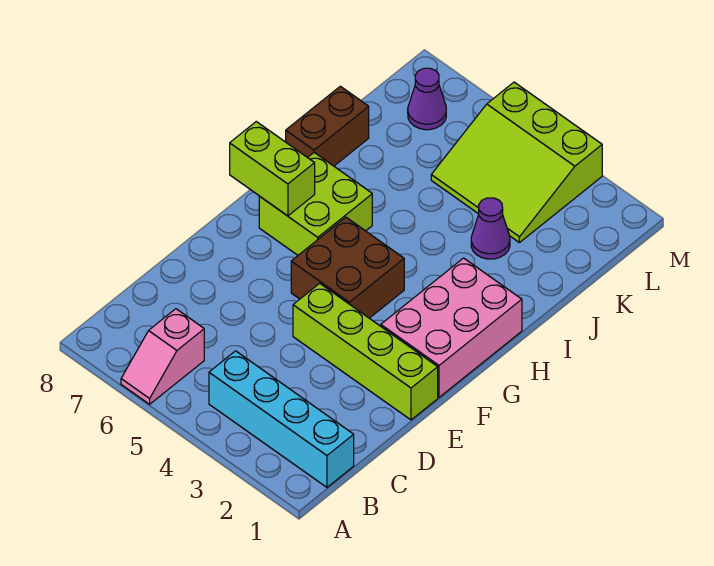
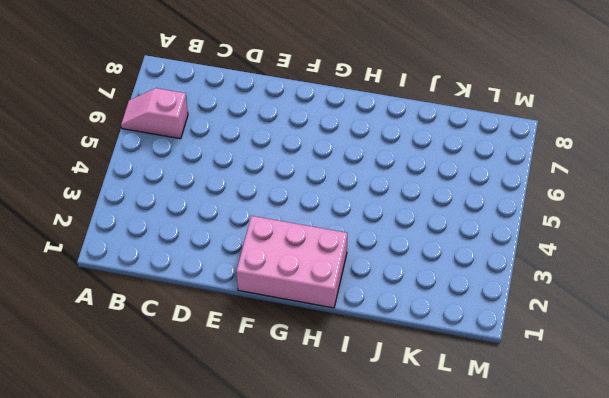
none -> cyan brick B1:B4 level 1
none -> lime brick E1:E4 level 1

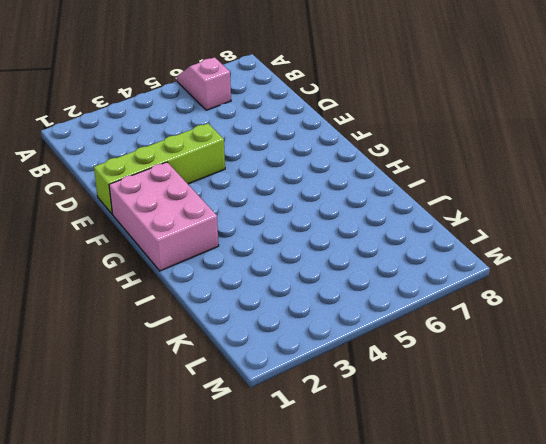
none -> cyan brick B1:B4 level 1
none -> brown brick F4:G5 level 1

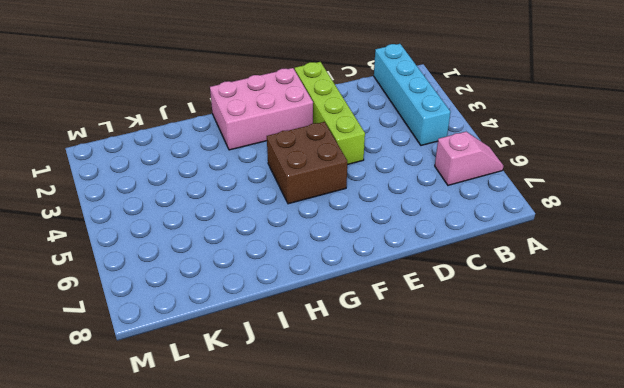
none -> lime brick G6:H7 level 1
none -> brown brick I8:J8 level 1

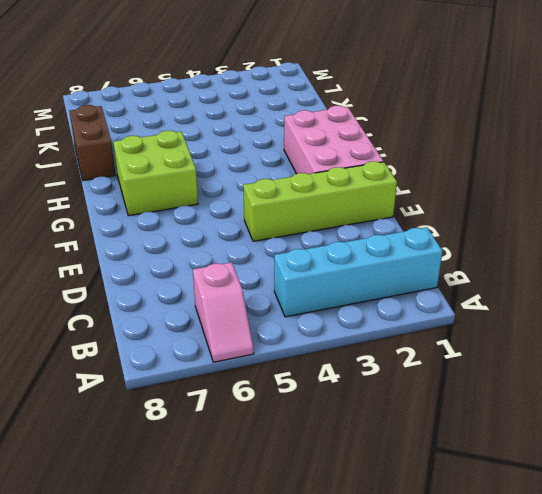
none -> brown brick F4:G5 level 1
none -> purple cone J3 level 1

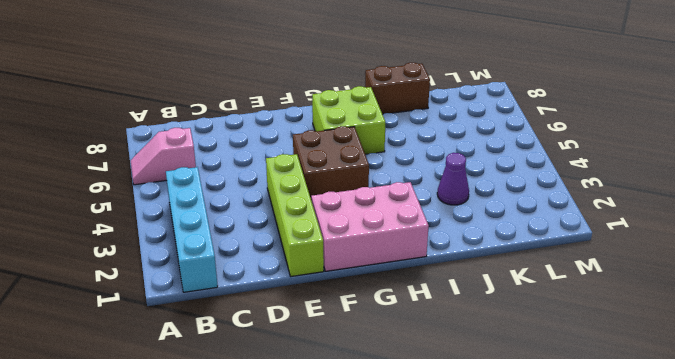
none -> lime slope K3:M5 level 1 top M
none -> purple cone L7 level 1

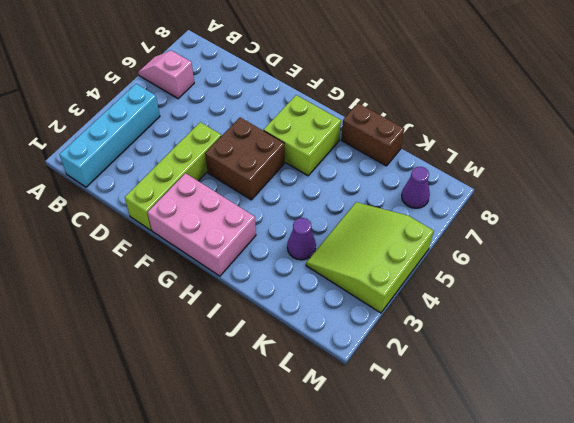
none -> lime brick G7:G8 level 2

